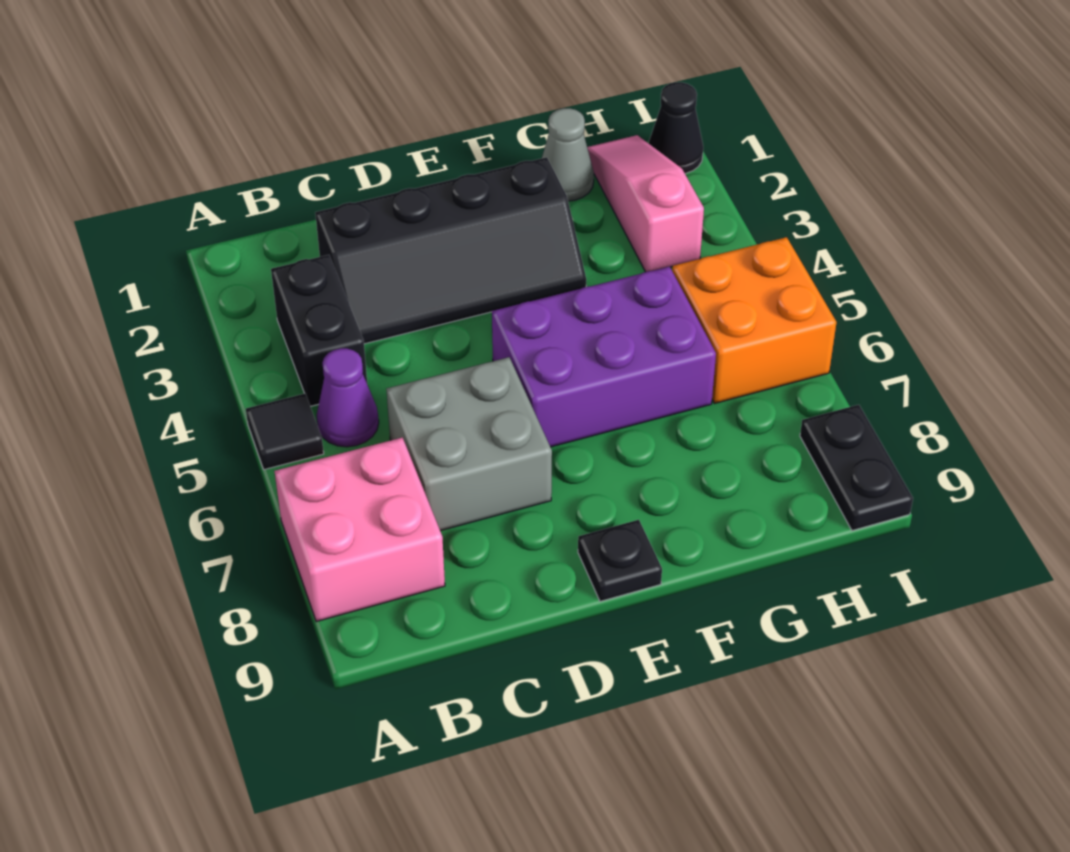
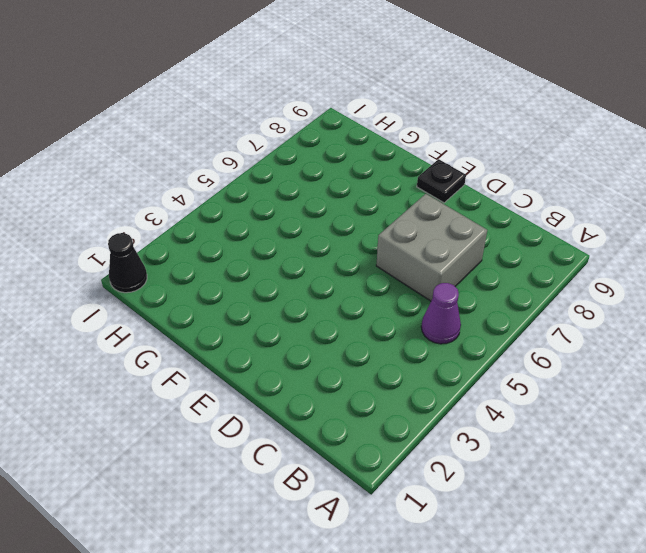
none -> black tile A5 level 1
none -> pink brick A7:B8 level 1
none -> black brick B3:B4 level 1

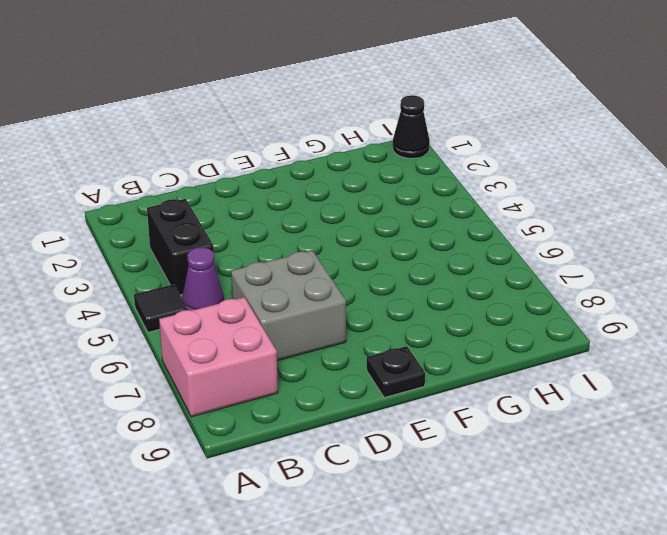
none -> black slope C2:F3 level 1 top 2
none -> purple brick E5:G6 level 1
none -> grey cone G1 level 1

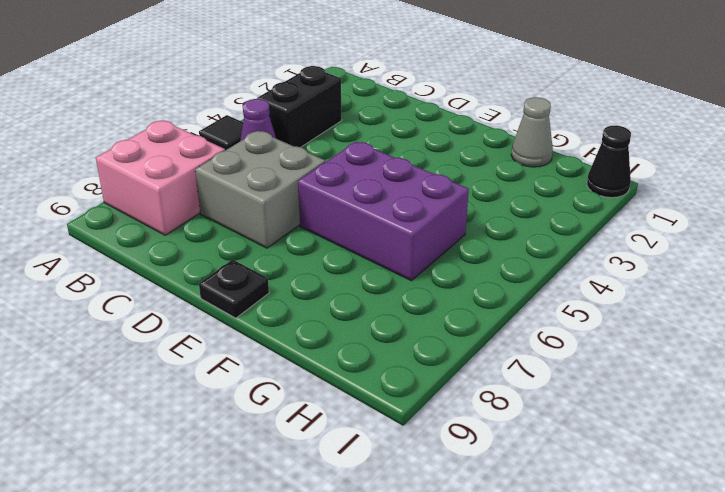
none -> black slope C2:F3 level 1 top 2
none -> pink slope H1:H3 level 1 top 3
none -> orange brick H5:I6 level 1

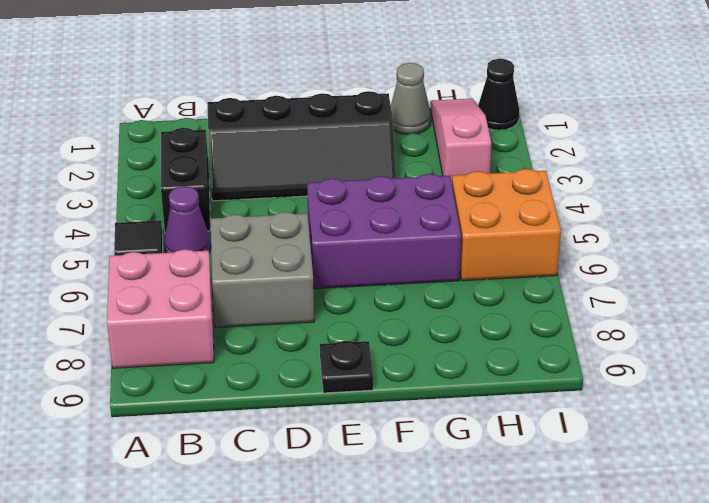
none -> black plate I8:I9 level 1

